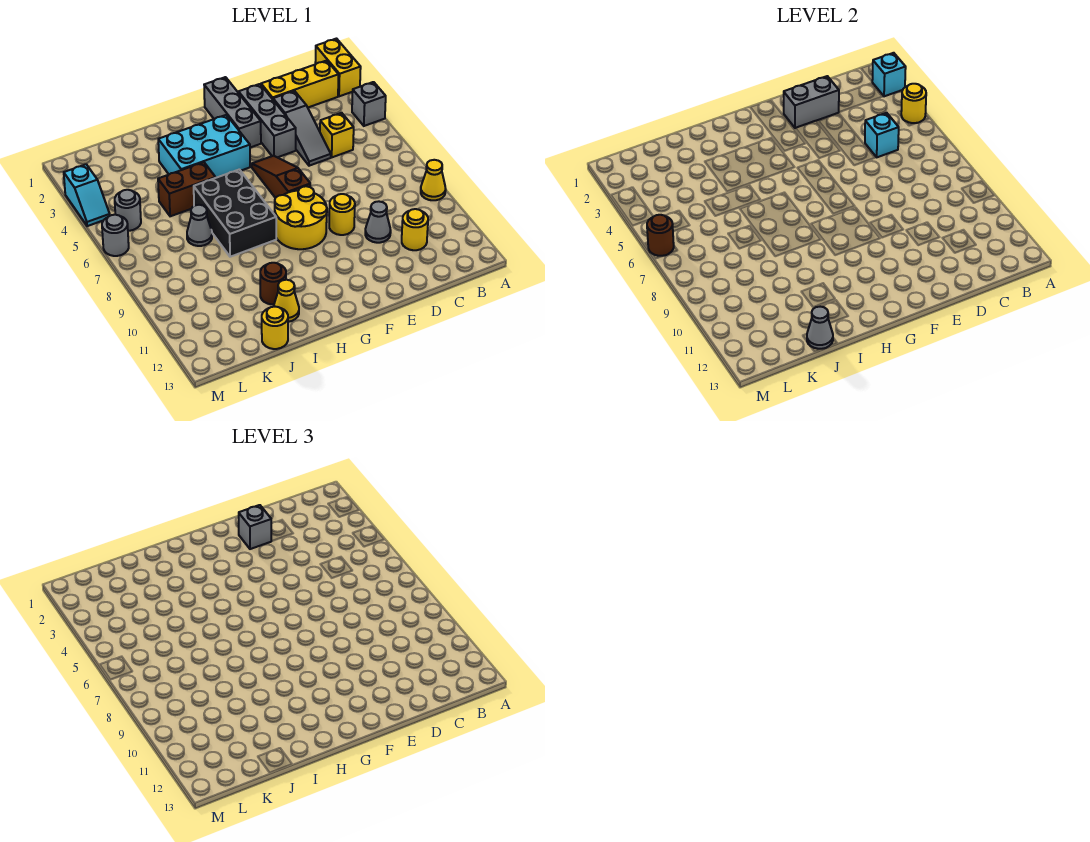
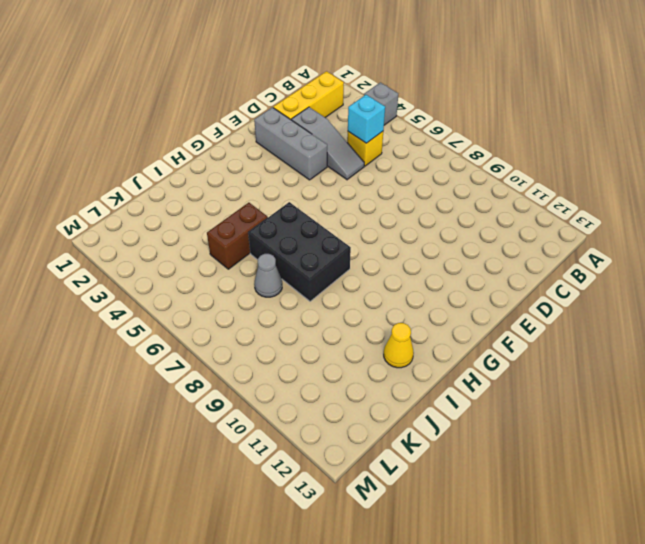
none -> yellow brick A1:A2 level 1
none -> yellow cone A9 level 1
none -> yellow round brick C11 level 1
none -> grey cone D10 level 1

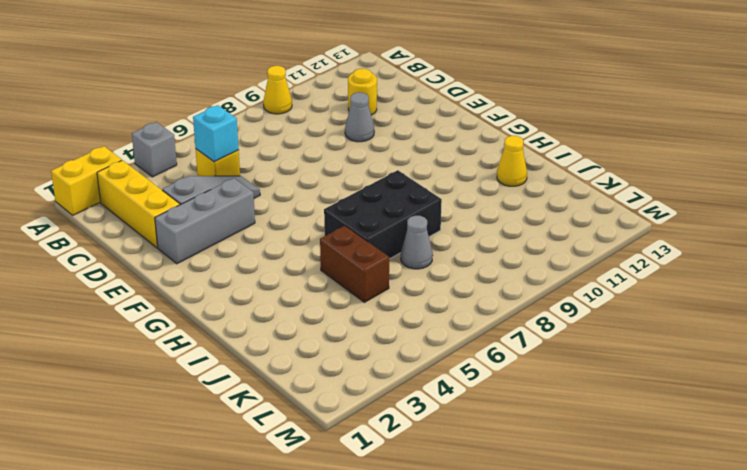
none -> yellow round brick E9 level 1
none -> grey brick F1:F3 level 1
none -> brown slope F5:F7 level 1 top 7
none -> yellow round brick F8:G9 level 1

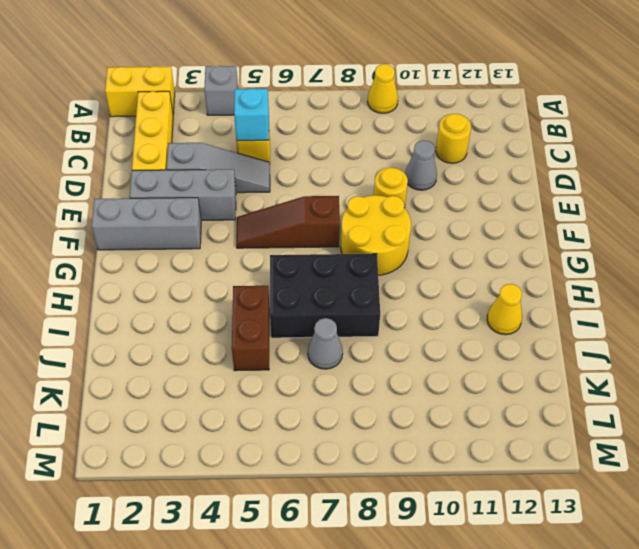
none -> cyan brick G3:I4 level 1
none -> brown round brick I11 level 1
none -> yellow round brick J13 level 1
none -> grey round brick L5 level 1

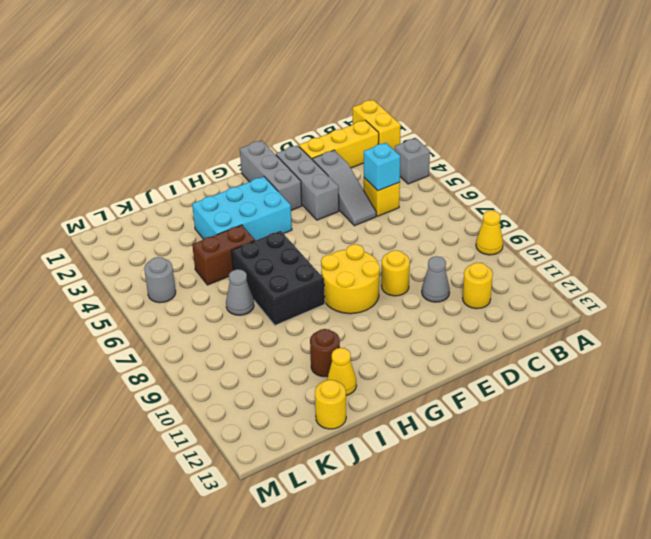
none -> brown slope F5:F7 level 1 top 7
none -> cyan slope M3:M4 level 1 top 3
none -> grey round brick M6 level 1
none -> cyan brick A2 level 2

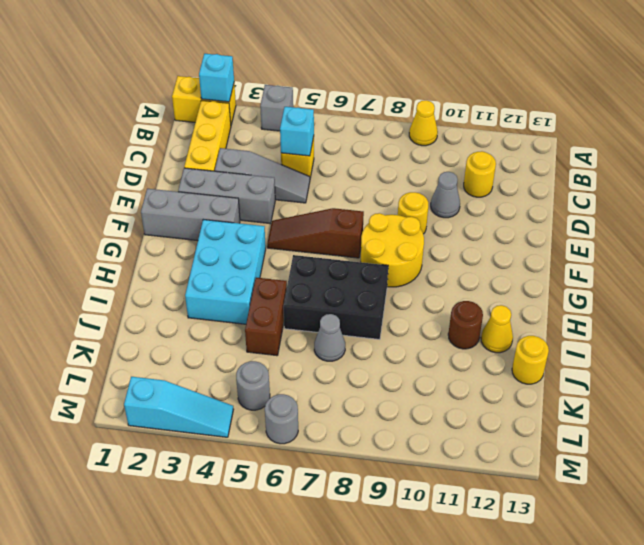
cyan slope M2:M4 level 1 top 2 -> cyan slope M3:M4 level 1 top 3
none -> yellow round brick A4 level 2
none -> grey brick D2:E2 level 2
none -> grey cone J13 level 2
none -> brown round brick M6 level 2

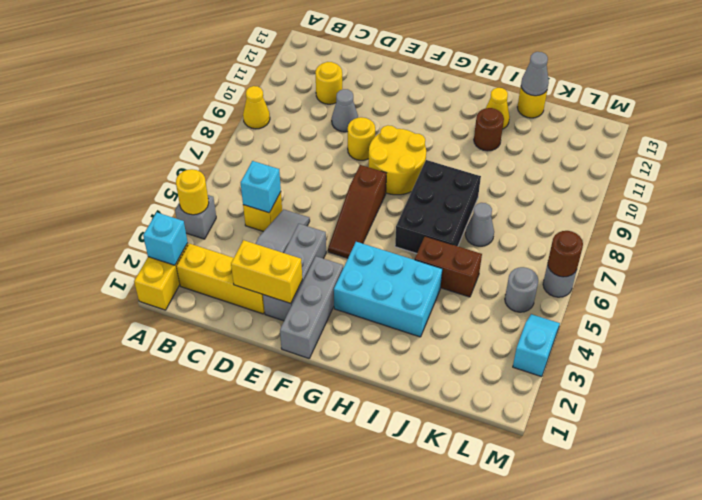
yellow brick D2:E2 level 2 -> grey brick D2:E2 level 2
none -> grey brick E2 level 3

